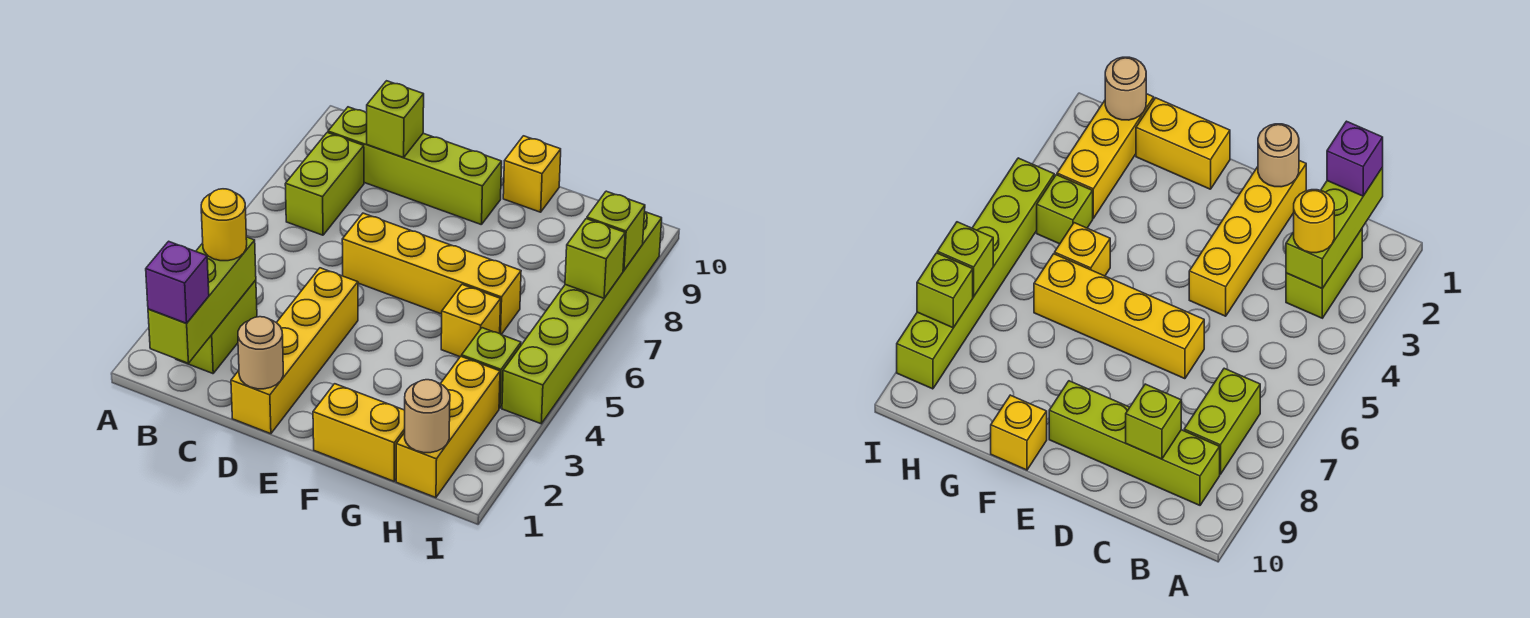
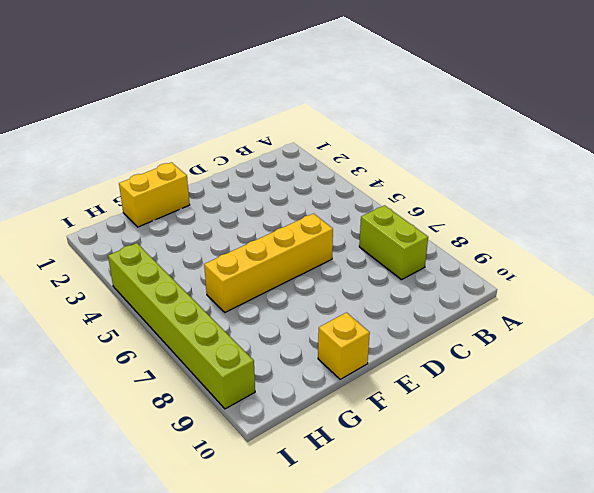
none -> lime brick B2:B3 level 1
none -> lime brick B9:E9 level 1
none -> yellow brick D1:D4 level 1

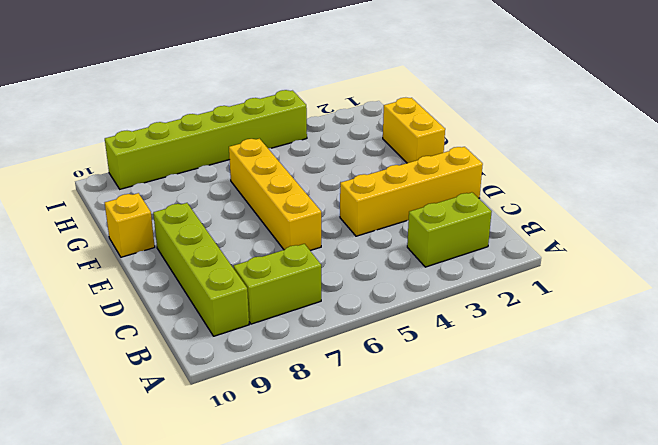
none -> yellow brick G5 level 1
none -> yellow brick H1:H3 level 1
none -> lime brick H4 level 1

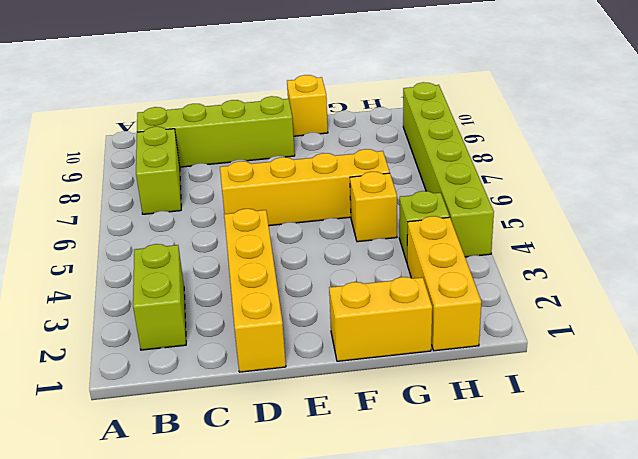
none -> lime brick B1:B3 level 2
none -> lime brick C9 level 2
none -> tan round brick D1 level 2

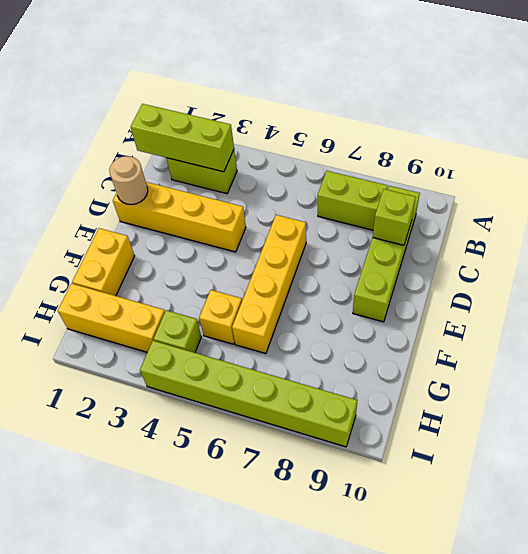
none -> yellow brick F10 level 1
none -> tan round brick H1 level 2
none -> lime brick I7 level 2

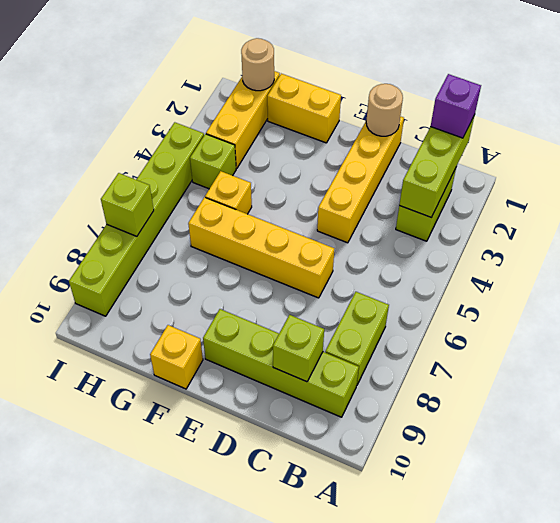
none -> lime brick I8 level 2
none -> yellow round brick B3 level 3

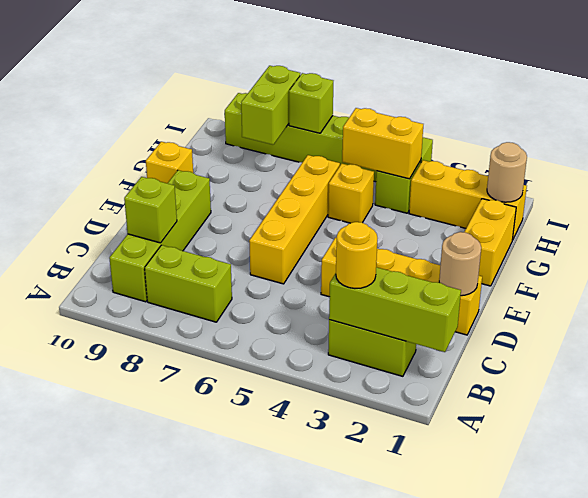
yellow brick H4:H5 level 2 -> none
lime brick H8:I8 level 2 -> lime brick I8 level 2
none -> purple brick B1 level 3

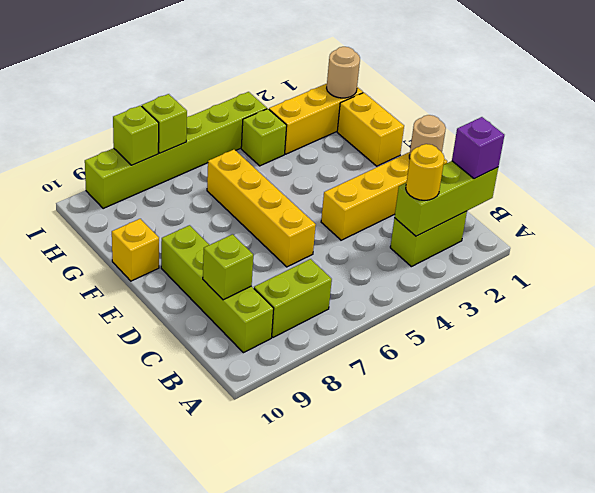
none -> yellow brick G5 level 1

